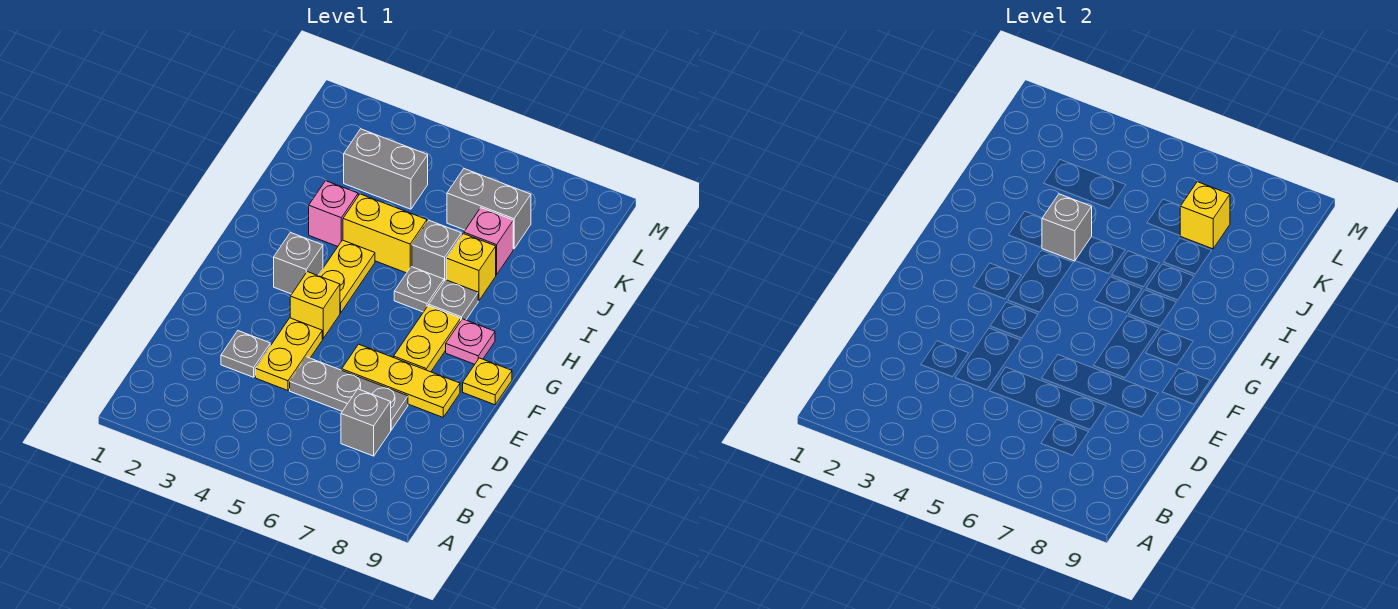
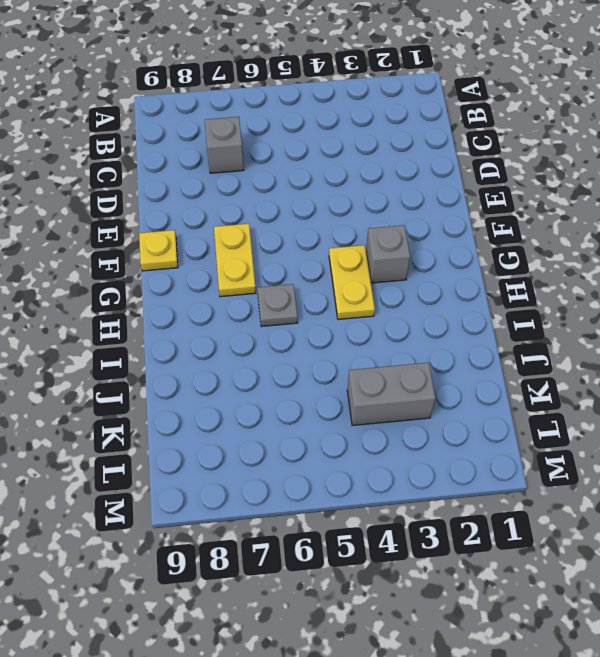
none -> grey plate D3 level 1
none -> yellow plate D4:E4 level 1
none -> grey plate D5:D7 level 1

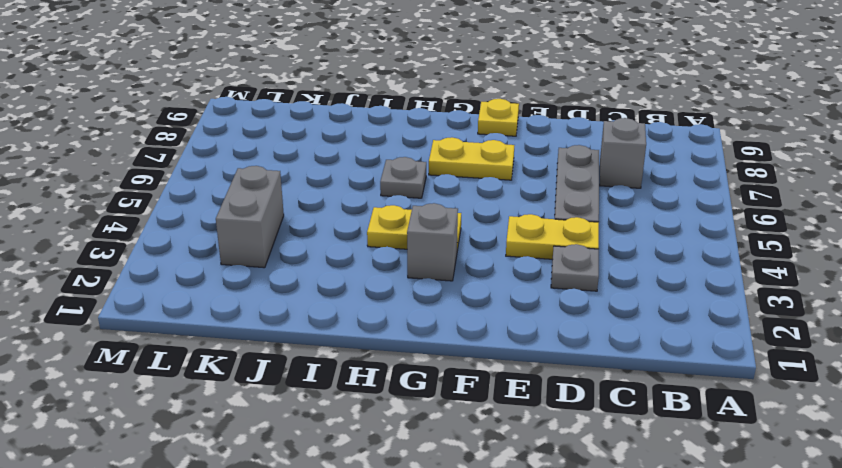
none -> yellow plate E6:E8 level 1
none -> yellow brick F4 level 1
none -> pink plate G8 level 1

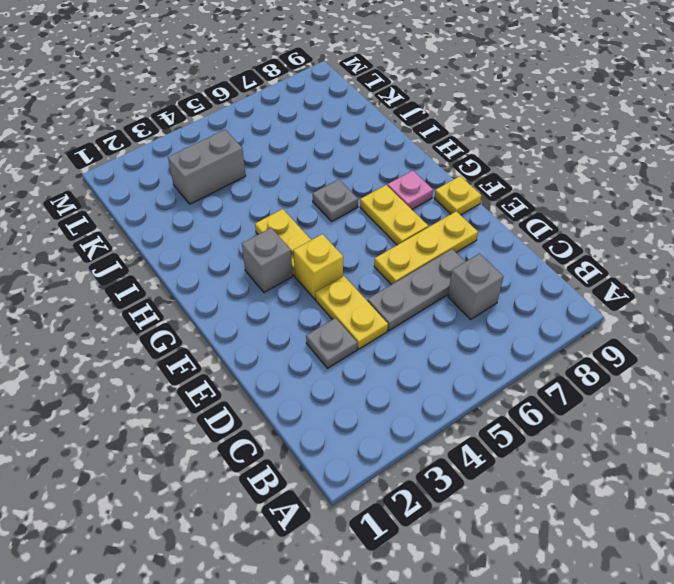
none -> grey plate H7 level 1
none -> pink brick I3 level 1
none -> yellow brick I4:I5 level 1

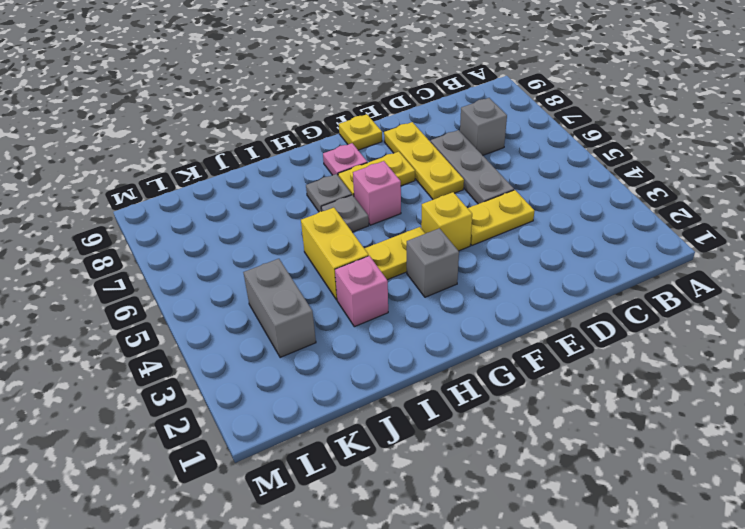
pink brick G6 level 1 -> pink brick J7 level 1
none -> grey plate D3 level 1
none -> grey brick I6 level 1
none -> yellow brick I7 level 1

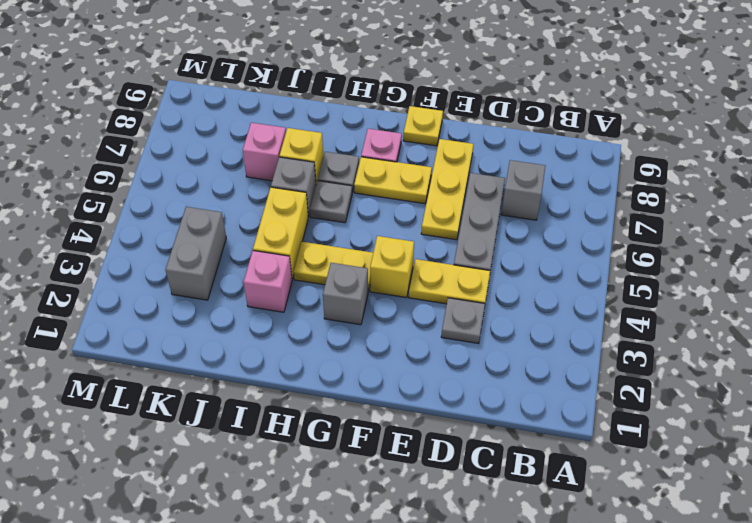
none -> grey brick K6:K7 level 1
none -> grey brick I4 level 2
none -> yellow brick K7 level 2

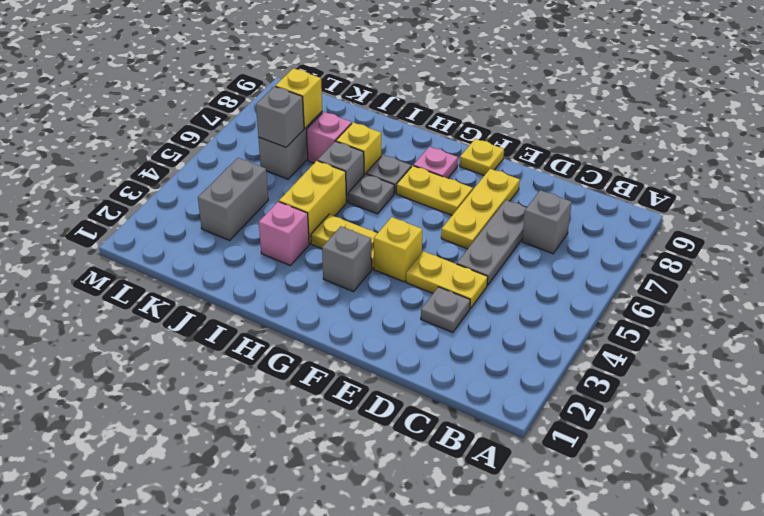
grey brick K6 level 2 -> grey brick I4 level 2

